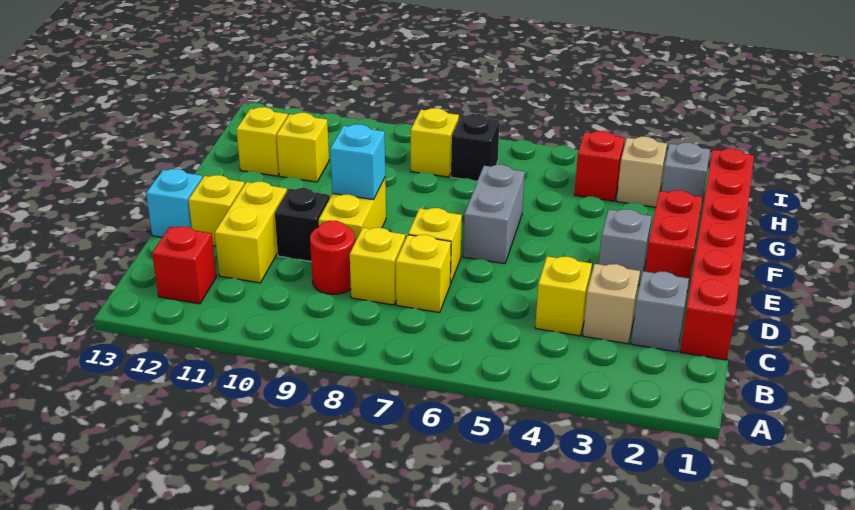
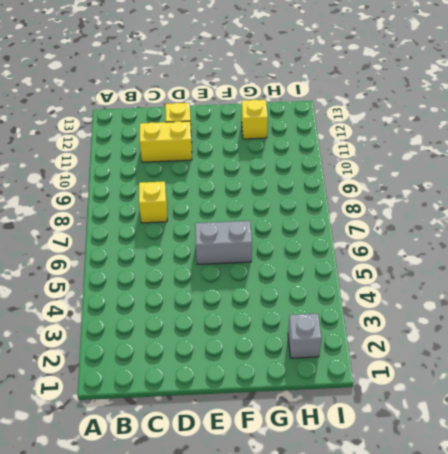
none -> red brick B12 level 1
none -> red brick C1:H1 level 1
none -> grey brick C2 level 1

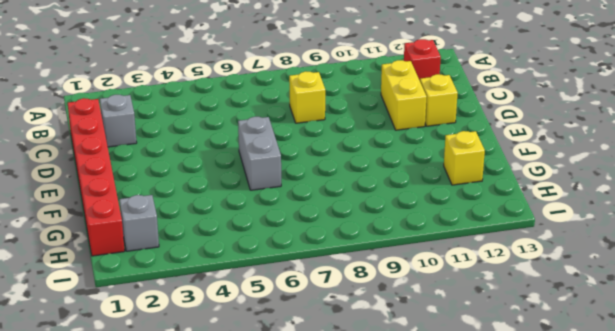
none -> tan brick C3 level 1
none -> yellow brick C4 level 1
none -> yellow brick C7 level 1

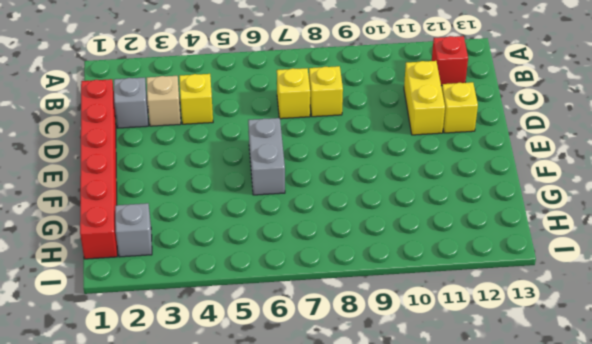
none -> red round brick C9 level 1
none -> yellow brick D7 level 1
none -> yellow brick D9:E9 level 1

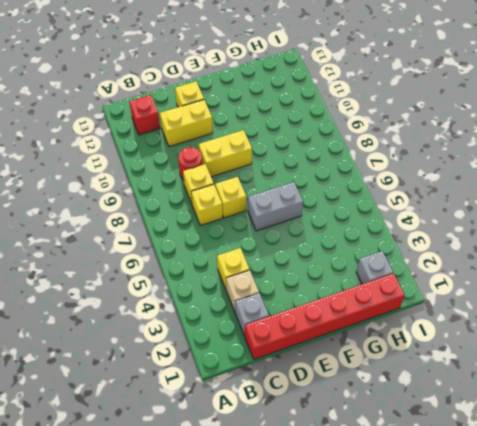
none -> black brick D10 level 1
none -> cyan brick D13 level 1
none -> red brick E2:F2 level 1

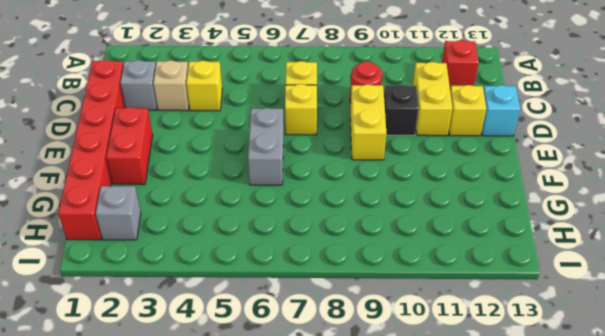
none -> yellow brick C8 level 1
none -> grey brick E3 level 1
none -> yellow brick G11 level 1

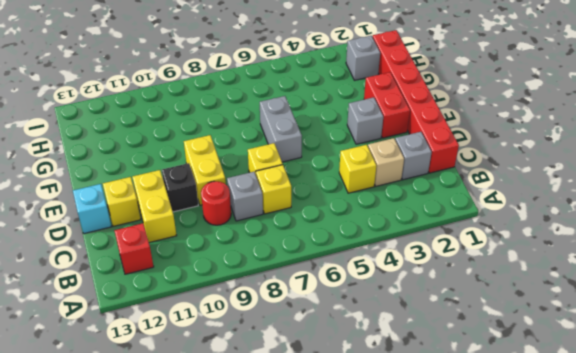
grey brick C8 level 1 -> yellow brick C8 level 1
none -> yellow brick G11 level 1
none -> yellow brick G12 level 1
none -> tan brick H3 level 1

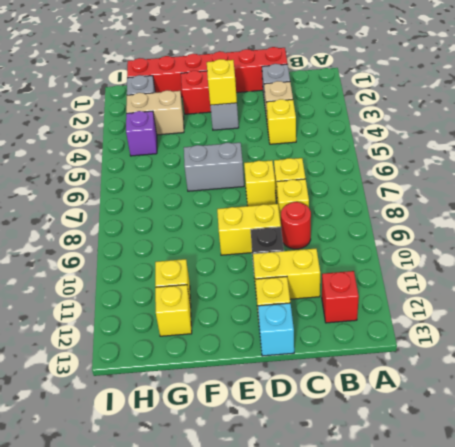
yellow brick E3 level 2 -> yellow brick H8 level 1
tan brick G3:H3 level 1 -> tan brick H3 level 1
purple brick H4 level 1 -> red brick H4 level 1
none -> black brick H7 level 1
none -> cyan brick E9 level 2

